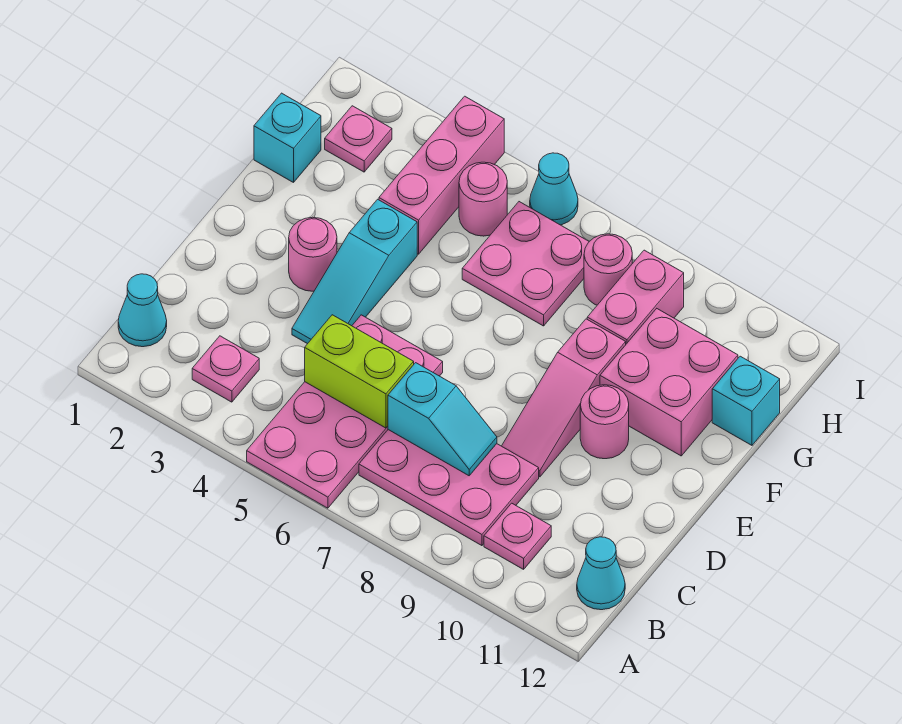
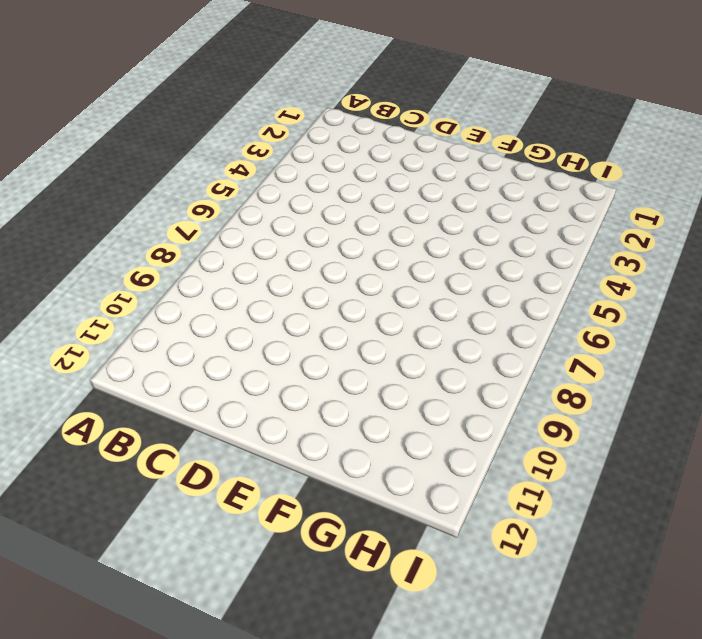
none -> pink plate A5:D6 level 1
none -> cyan cone B1 level 1
none -> pink plate B3 level 1

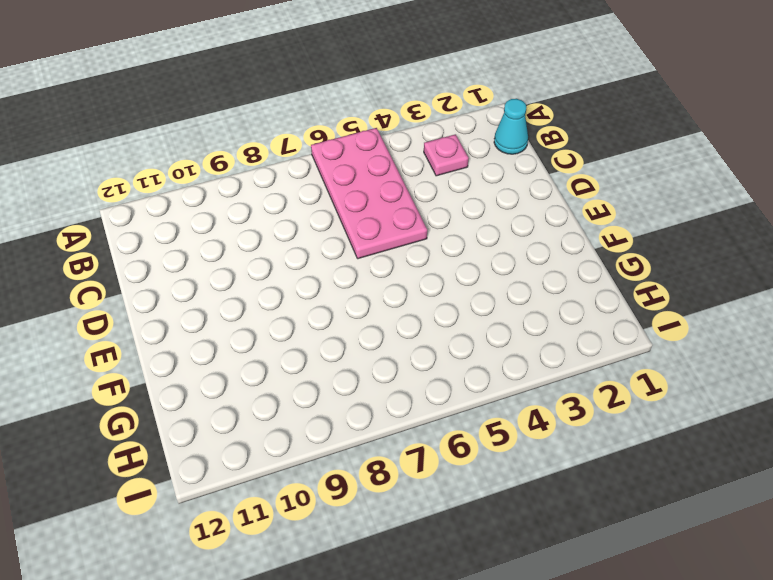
none -> pink plate B7:C9 level 1
none -> pink plate B10 level 1
none -> cyan cone B12 level 1

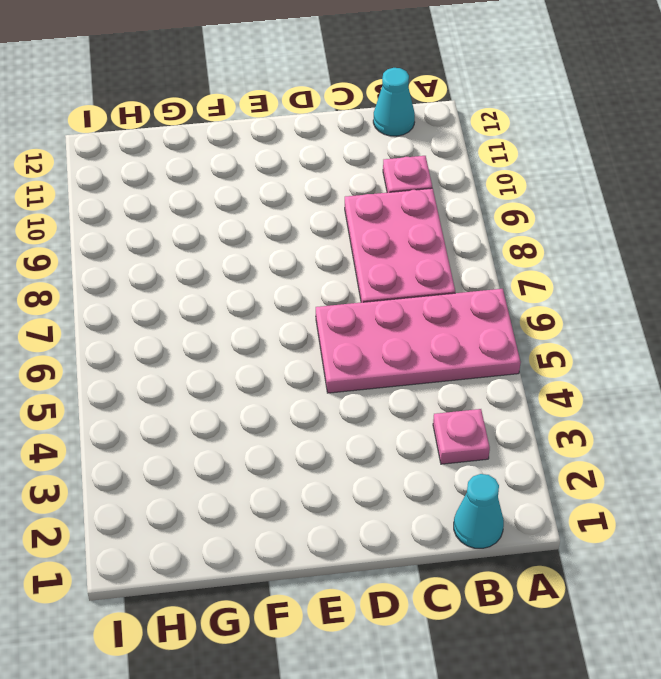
none -> cyan slope D4:F4 level 1 top F
none -> pink slope D9:F9 level 1 top F
none -> pink round brick E3 level 1

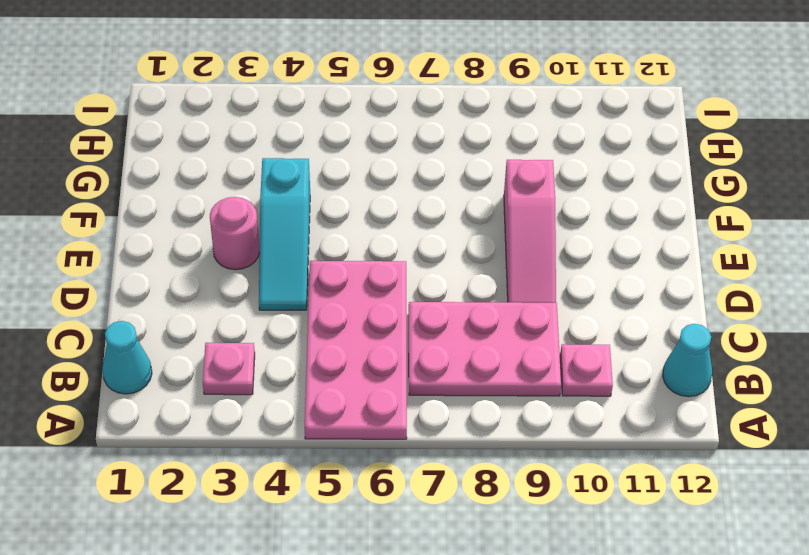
none -> pink round brick E10 level 1
none -> pink brick F10:G11 level 1
none -> cyan brick G1 level 1

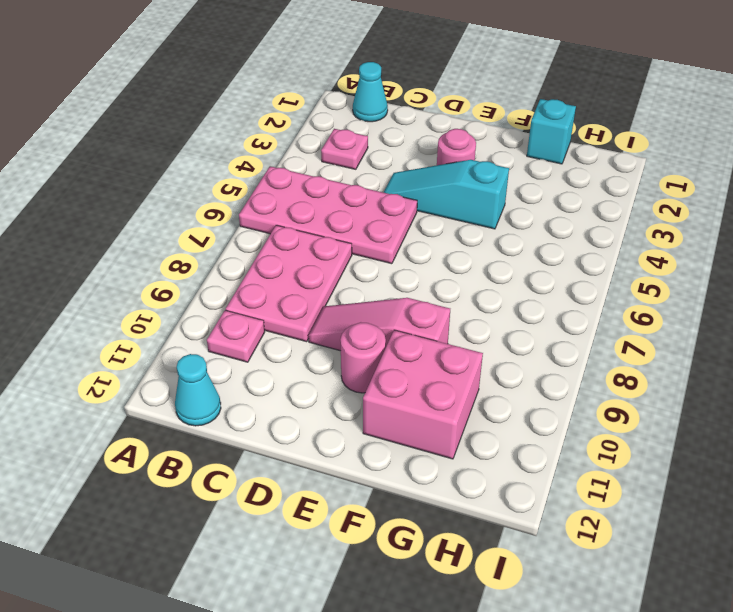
none -> pink brick G4:I4 level 1
none -> pink plate G6:H7 level 1
none -> pink brick G9:H9 level 1

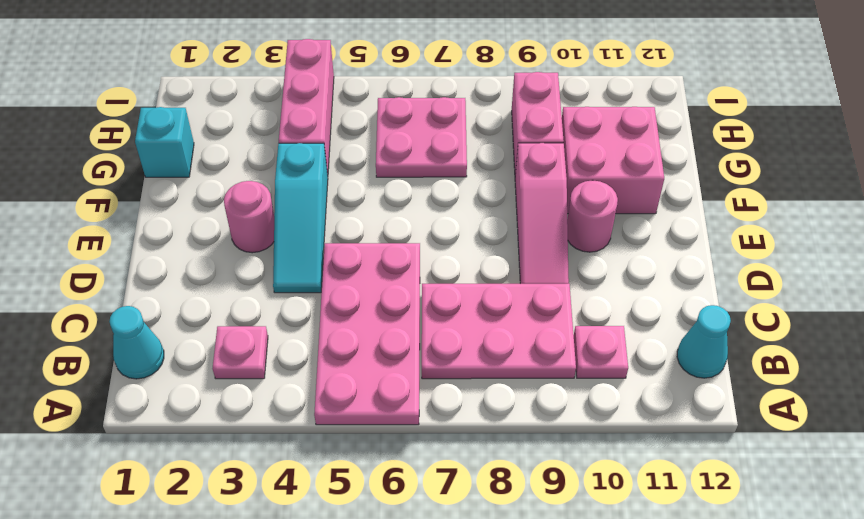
none -> cyan brick G12 level 1
none -> pink plate H2 level 1
none -> pink round brick H5 level 1

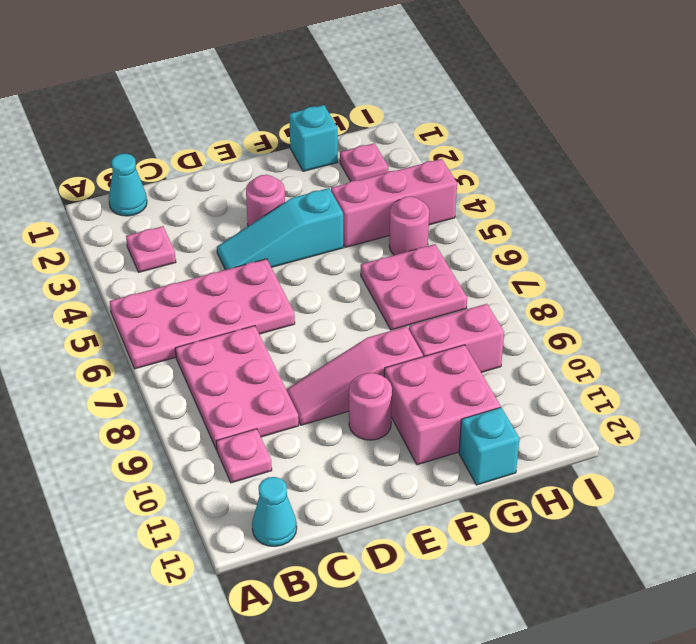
none -> pink round brick H8 level 1
none -> cyan cone I6 level 1
none -> lime brick C5:C6 level 2

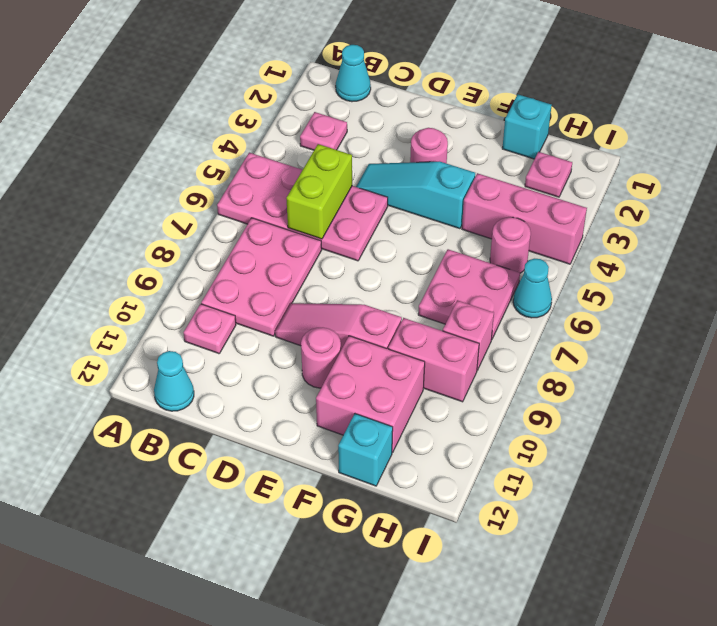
pink brick H8 level 1 -> pink round brick H8 level 1
none -> cyan slope C7:C8 level 2 top 7

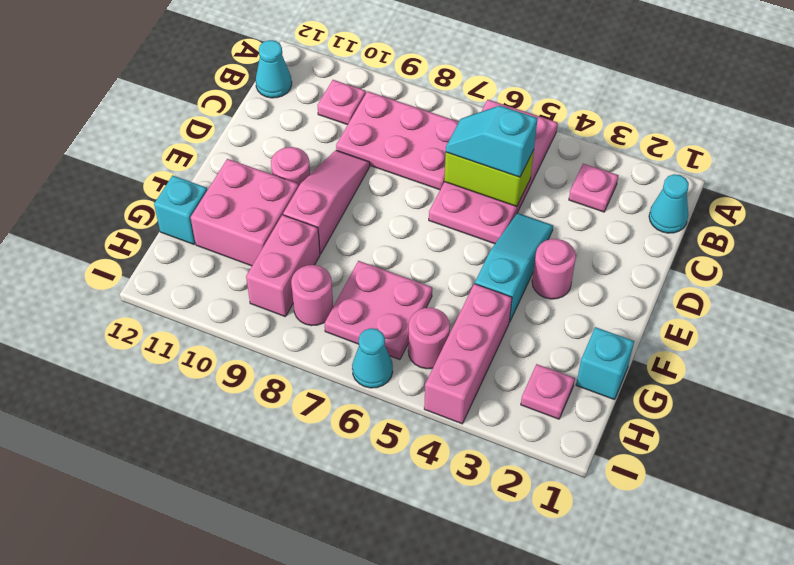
cyan slope C5:C6 level 3 top 5 -> cyan slope C7:C8 level 2 top 7

